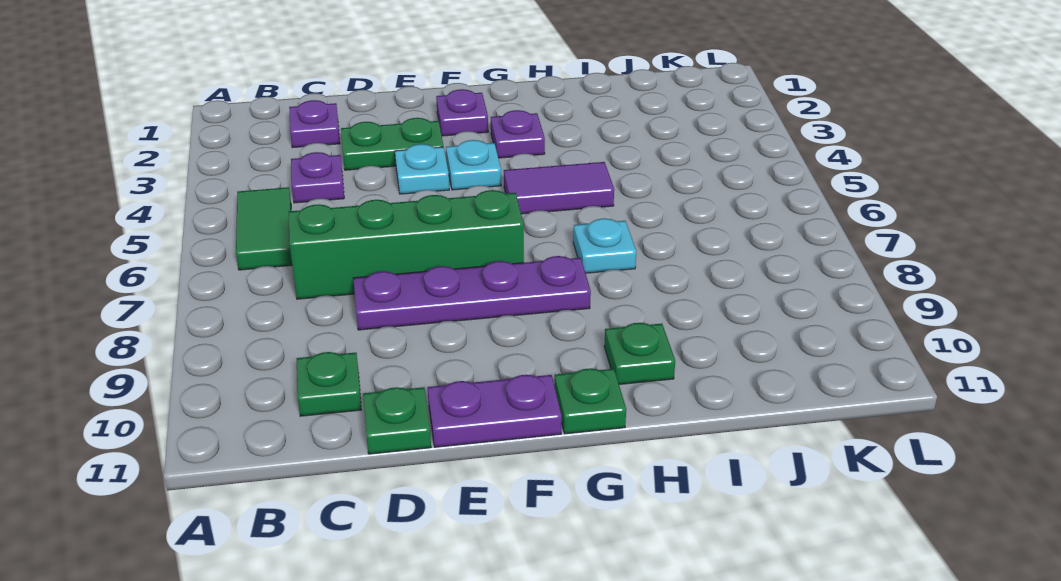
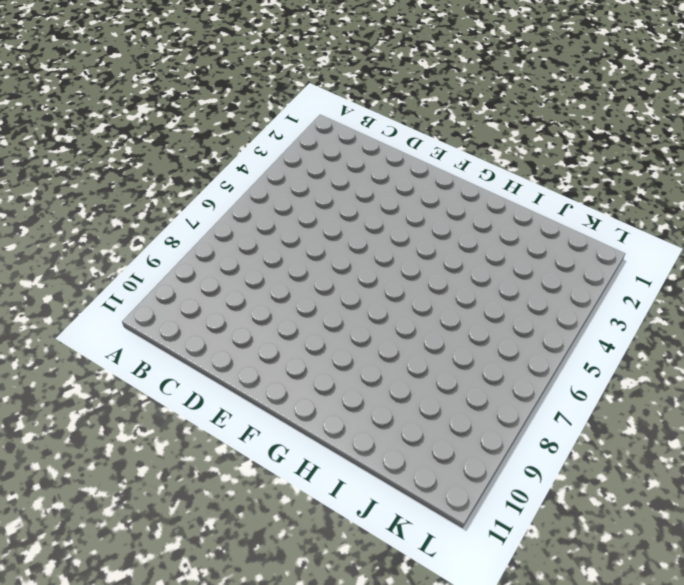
none -> green tile B5:B6 level 1
none -> purple plate C2 level 1
none -> purple plate C4 level 1

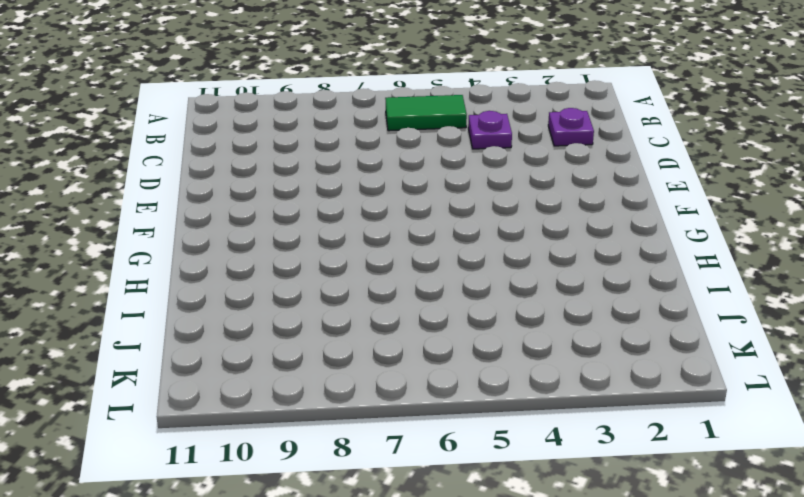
none -> green brick C7:F7 level 1
none -> green plate C10 level 1
none -> green plate D3:E3 level 1

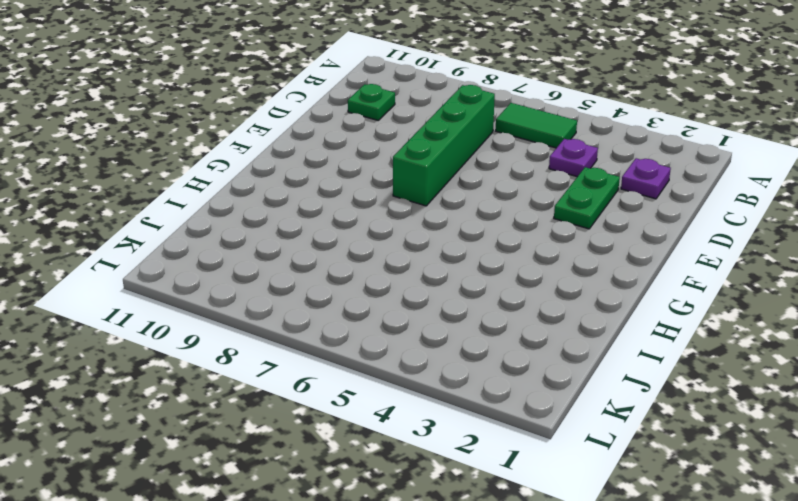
none -> purple plate D8:G8 level 1
none -> green plate D11 level 1
none -> cyan plate E4 level 1

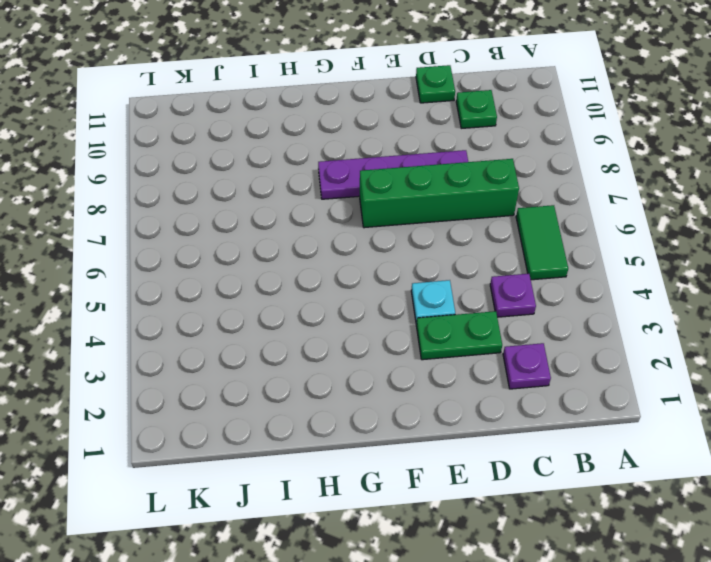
none -> purple plate E11:F11 level 1
none -> purple plate F2 level 1
none -> cyan plate F4 level 1

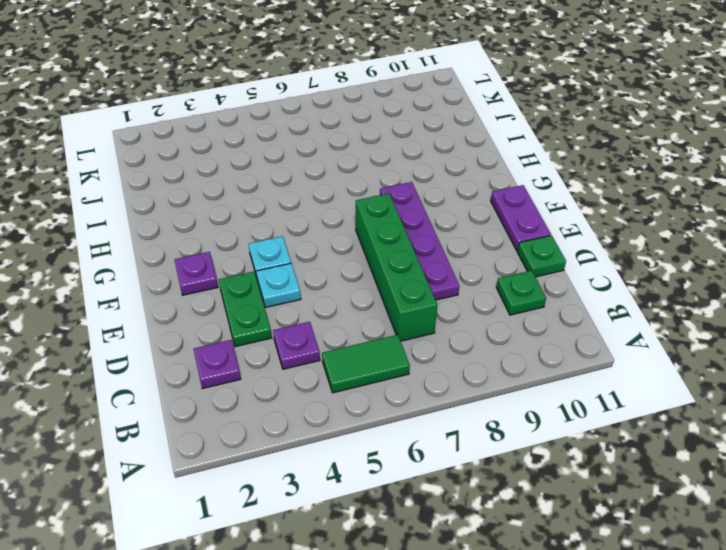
none -> purple plate G3 level 1
none -> purple tile G5:H5 level 1
none -> green plate G11 level 1

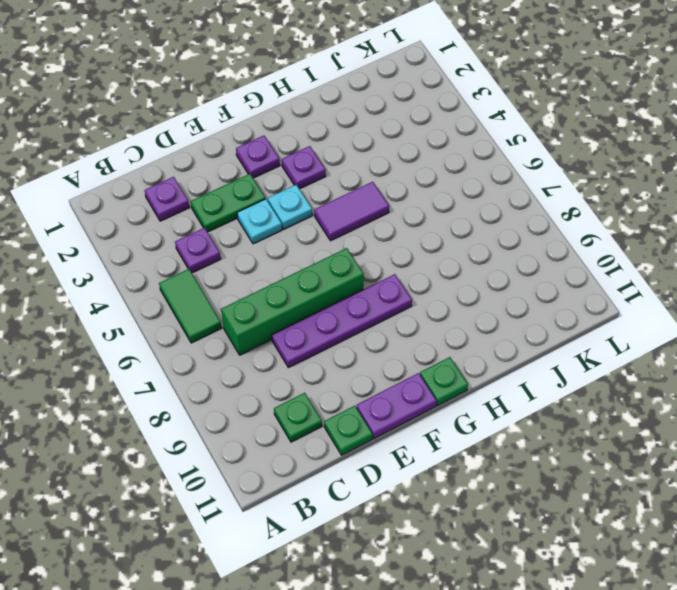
none -> cyan plate H7 level 1
none -> green plate H10 level 1

